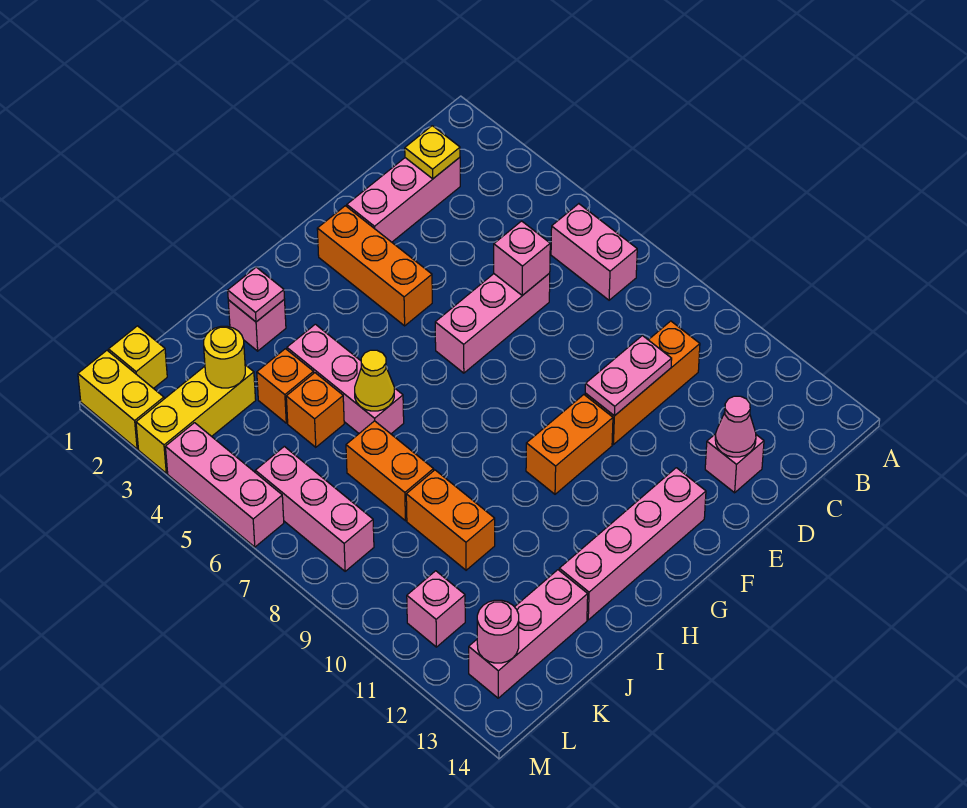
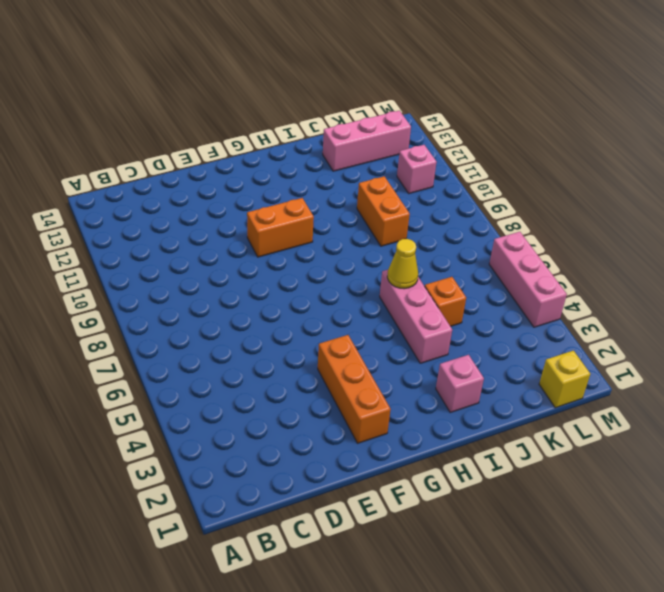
none -> pink brick B6:B7 level 1
none -> pink brick C2:E2 level 1
none -> orange brick C10:E10 level 1

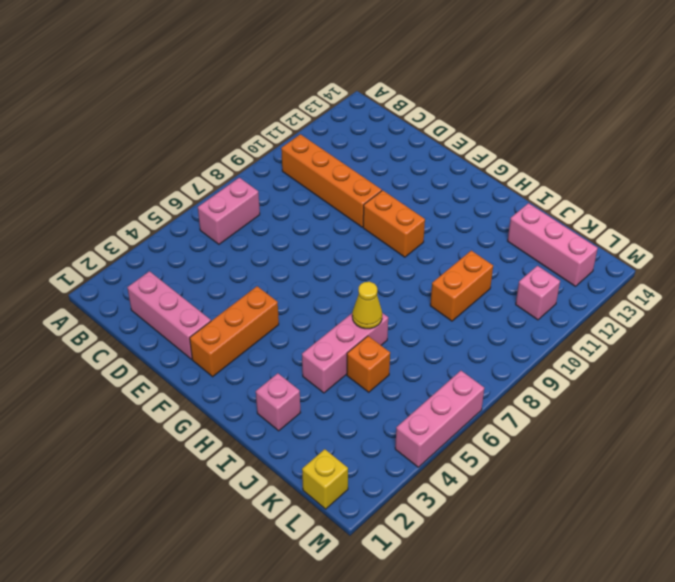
orange brick B10:E10 level 1 -> orange brick C10:E10 level 1
none -> pink brick D6:F6 level 1
none -> pink brick D13 level 1
none -> pink brick F13:I13 level 1

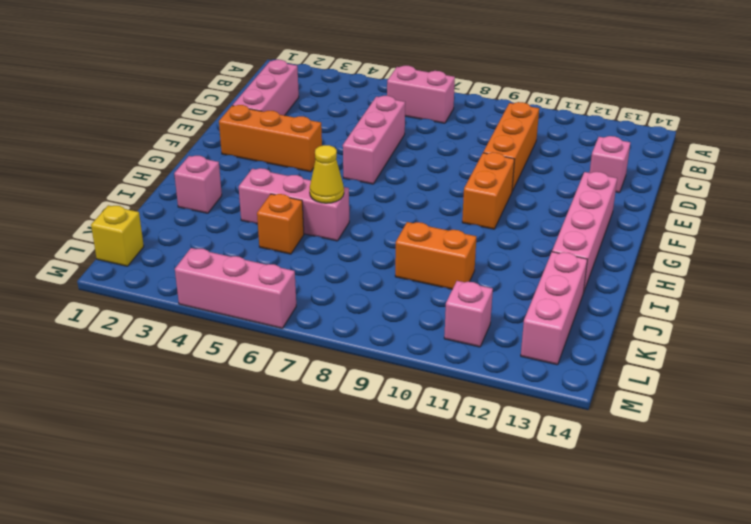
none -> orange brick J4 level 1
none -> orange brick J7:J8 level 1
none -> yellow brick K3:M3 level 1

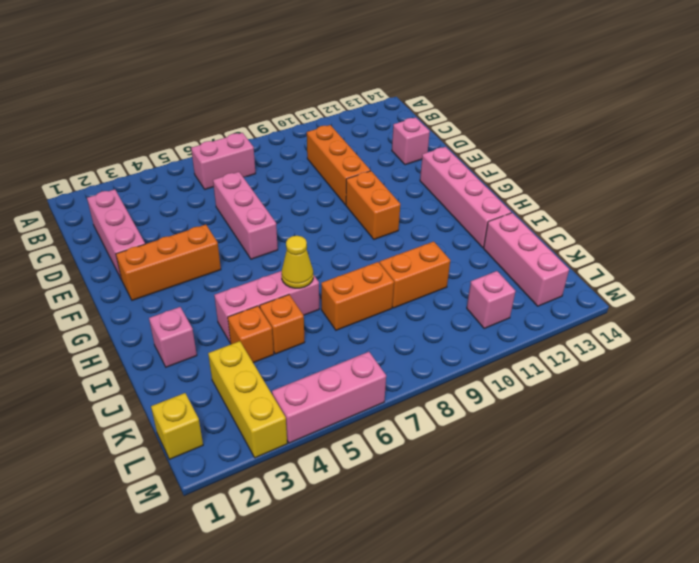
none -> pink brick L6:L8 level 1
none -> yellow brick M1:M2 level 1
none -> yellow plate C2 level 2

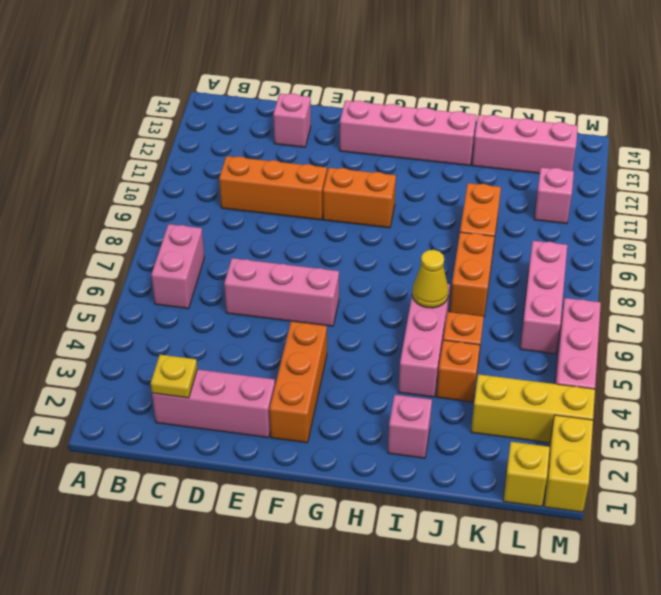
none -> pink brick D6 level 2
none -> pink plate D10:E10 level 2
none -> pink cone D13 level 2

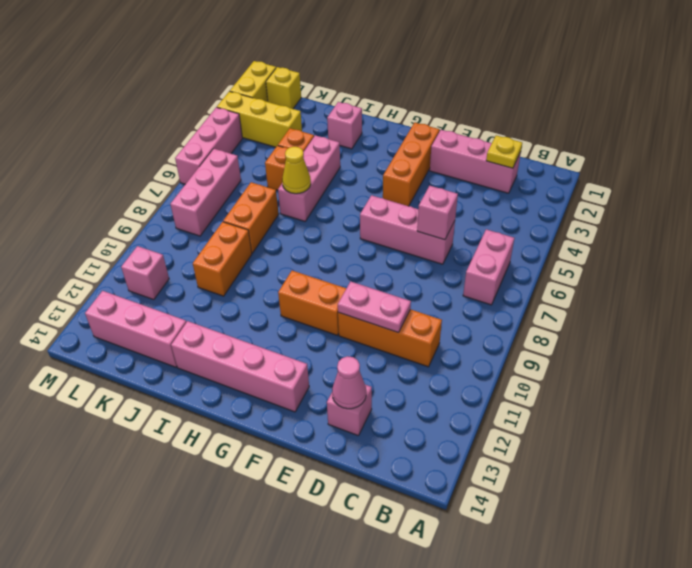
none -> pink plate I2 level 2
none -> yellow round brick K3 level 2
none -> pink round brick L13 level 2

